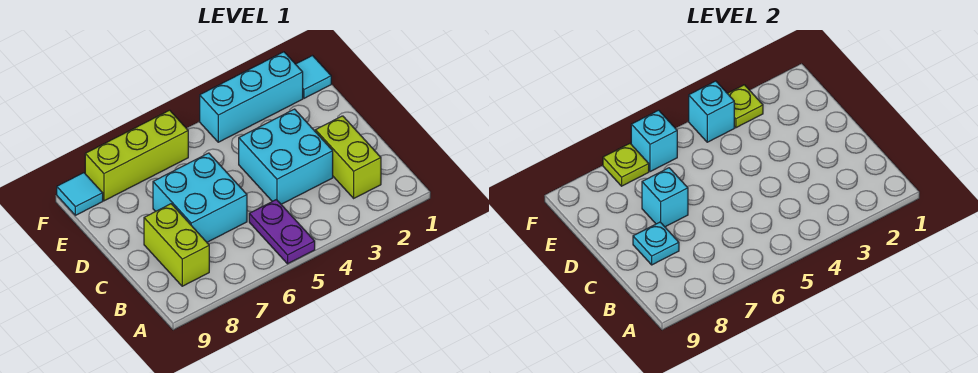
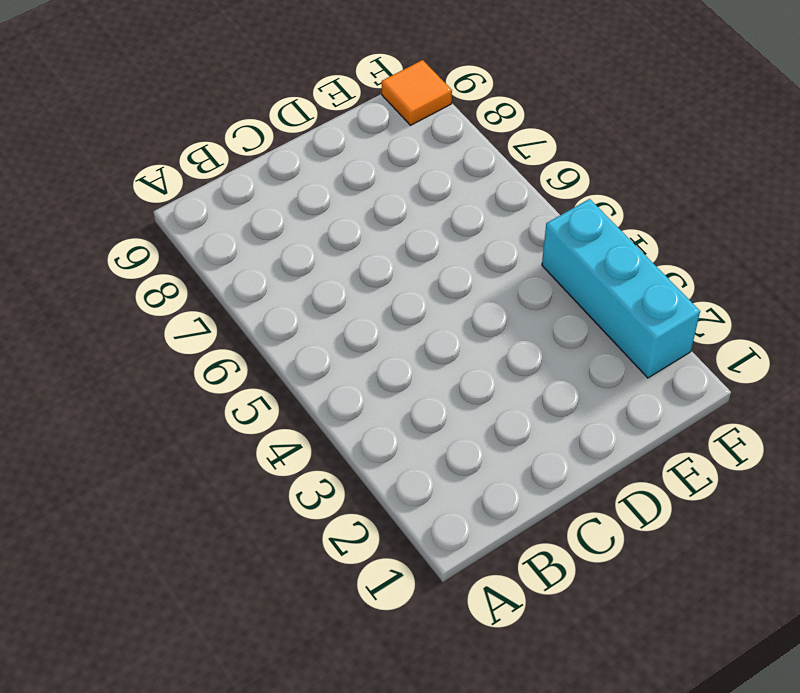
orange tile F9 level 1 -> cyan tile F9 level 1
none -> purple plate A5:B5 level 1
none -> lime brick B2:C2 level 1
none -> lime brick B8:C8 level 1

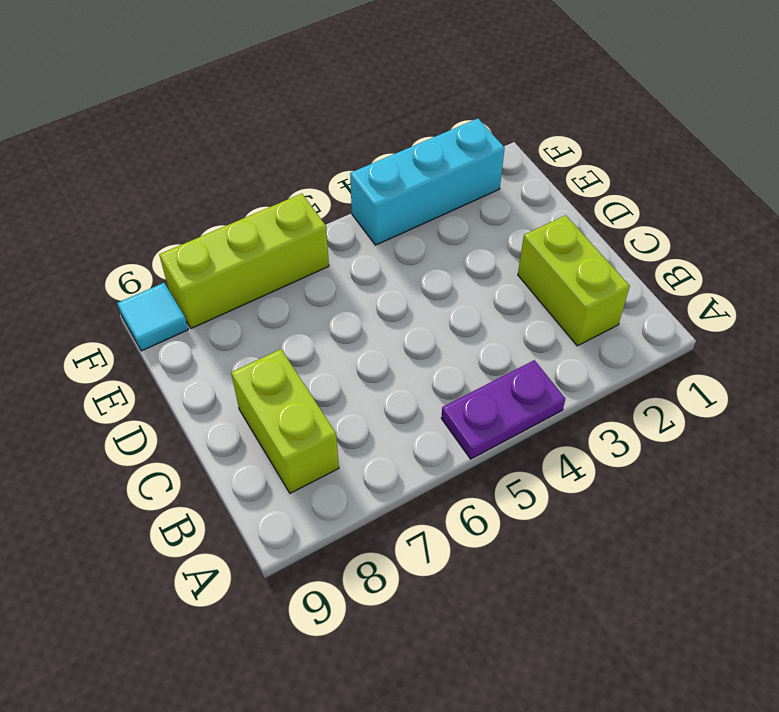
purple plate A4:A5 level 1 -> purple plate A5:B5 level 1
none -> cyan brick C3:D4 level 1
none -> cyan brick C6:D7 level 1
none -> cyan tile F1 level 1

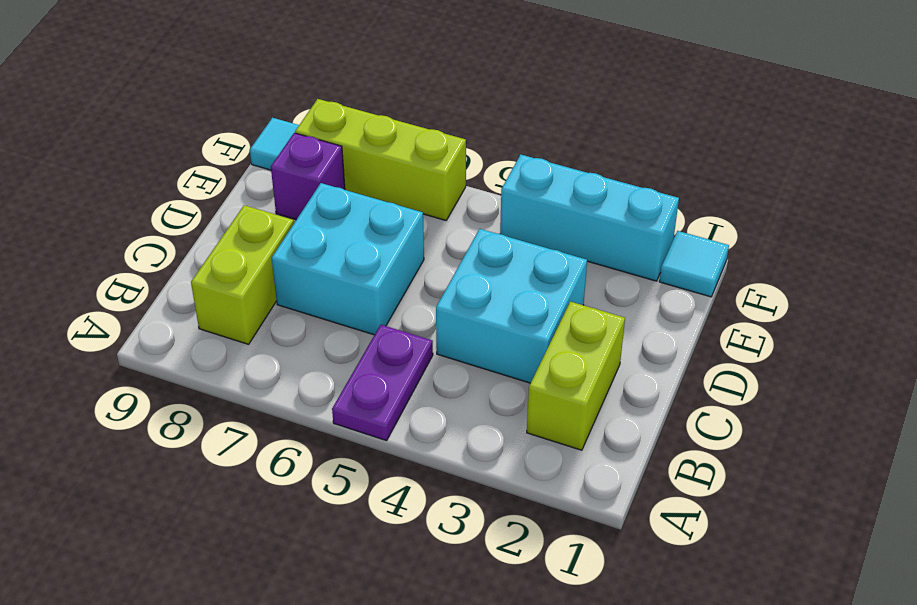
purple brick E8 level 1 -> none
none -> cyan plate C8 level 2
none -> cyan brick D7 level 2
none -> lime plate F3 level 2

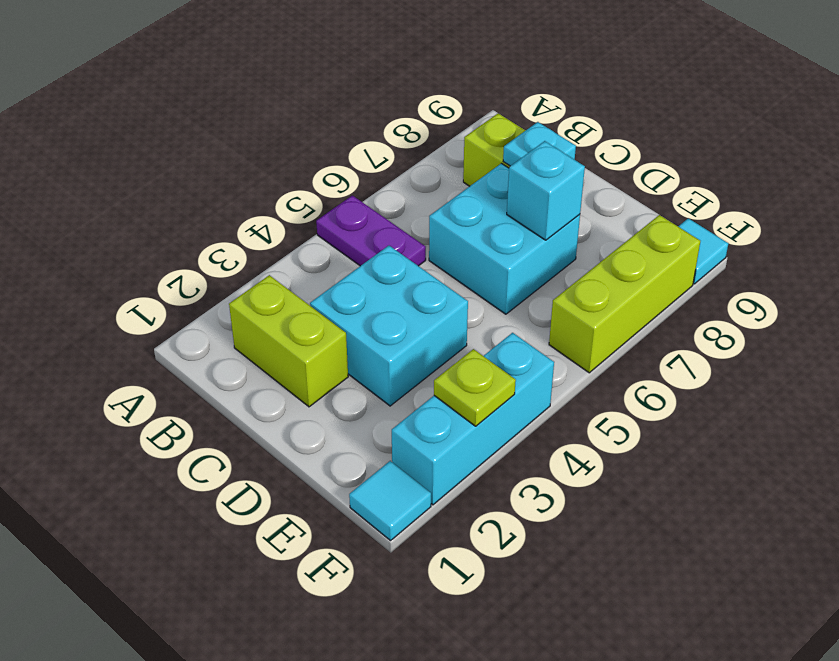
none -> cyan brick F4 level 2
none -> cyan brick F6 level 2
none -> lime plate F7 level 2

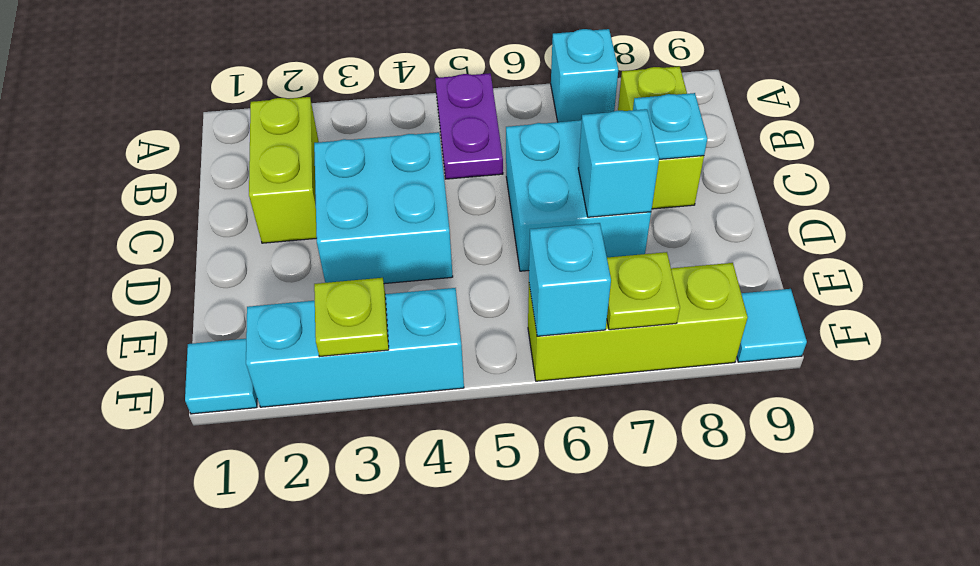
cyan brick A7 level 1 -> cyan brick F4 level 2

